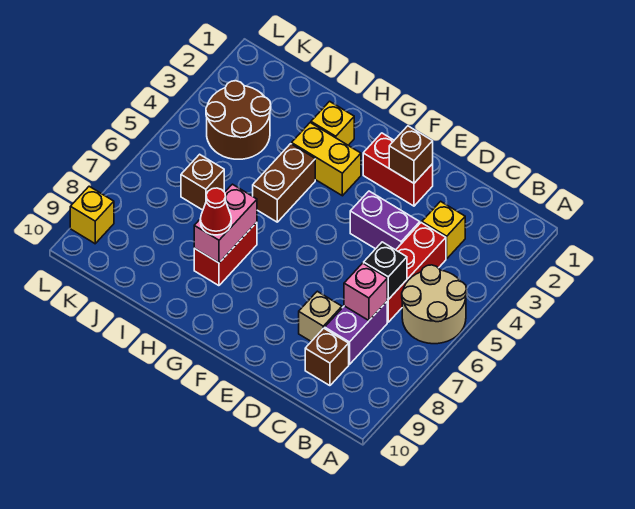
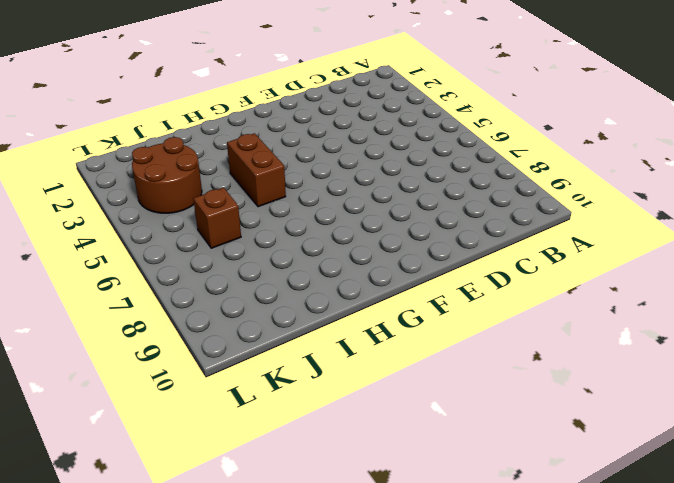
none -> tan round brick A5:B6 level 1
none -> yellow brick C3 level 1
none -> red brick C4:C6 level 1

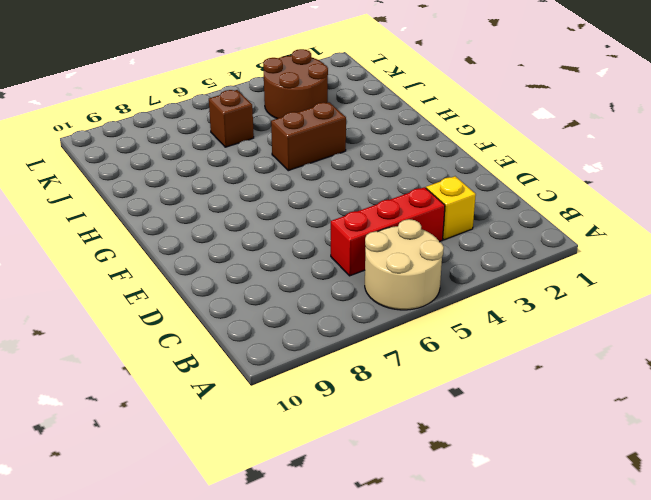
none -> purple brick C7:C8 level 1
none -> brown brick C9 level 1
none -> purple brick D4:E4 level 1

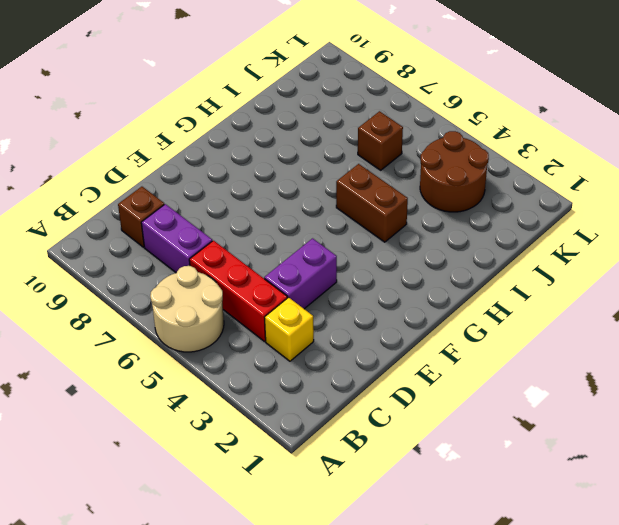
none -> tan brick D8 level 1
none -> red brick E2:F2 level 1
none -> yellow brick G3:H3 level 1

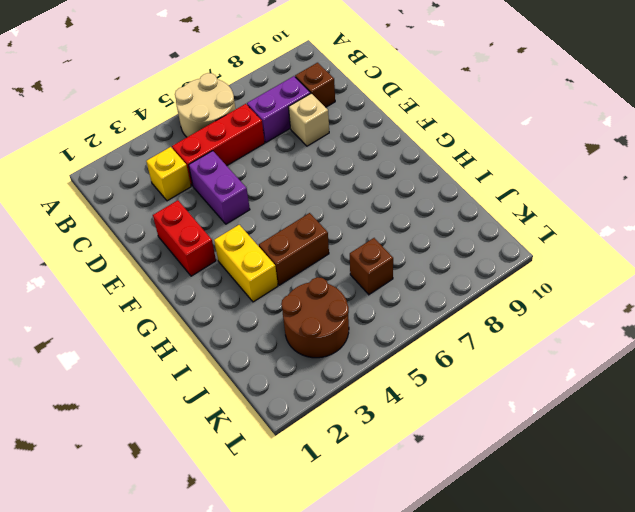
none -> yellow brick H2 level 1
none -> red brick H7:H8 level 1
none -> yellow brick L9 level 1

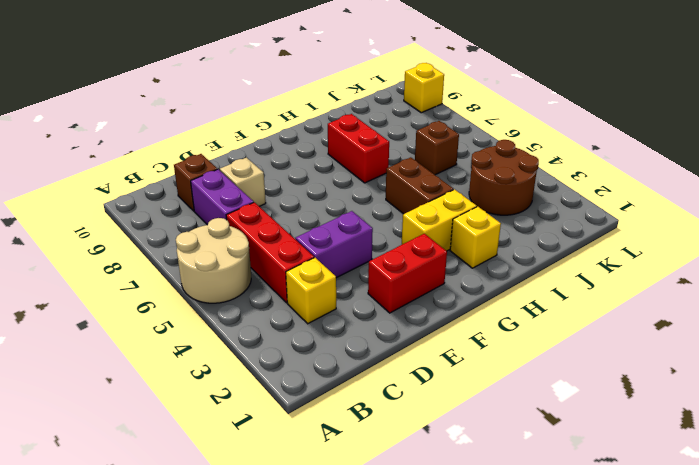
none -> black brick C6 level 2
none -> pink brick C7 level 2
none -> brown brick E2 level 2

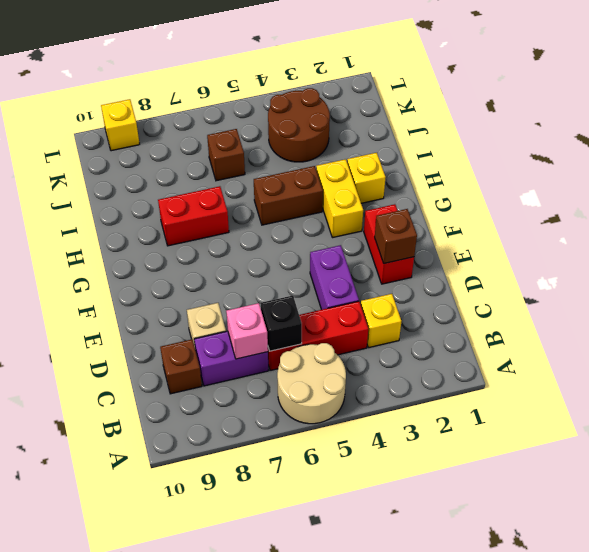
none -> pink brick H7:H8 level 2
none -> red cone H8 level 3

